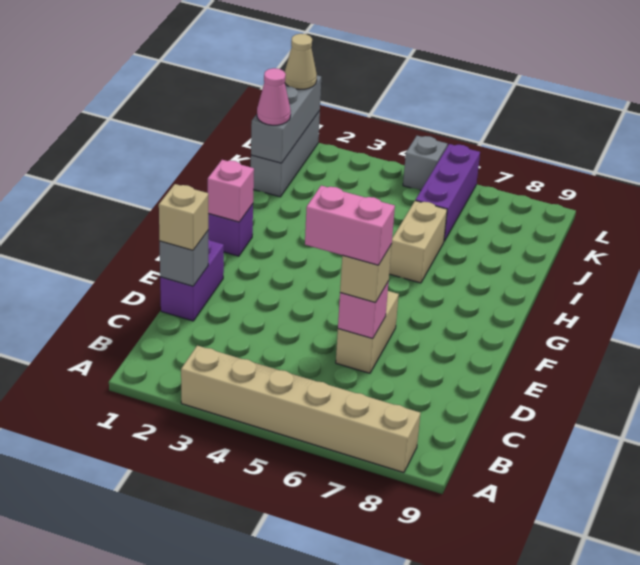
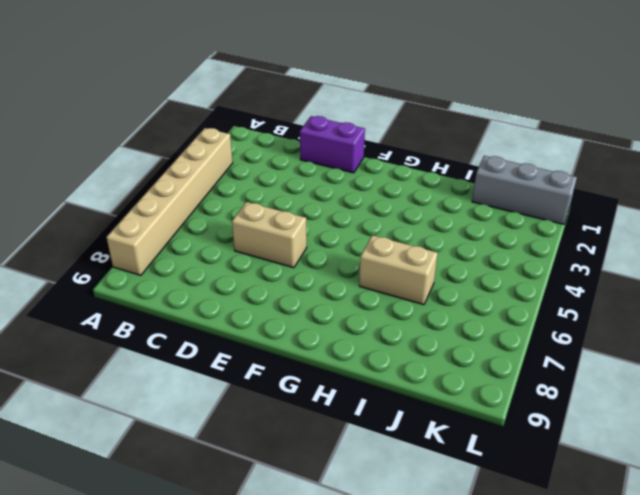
none -> purple brick G1 level 1
none -> purple brick J6:L6 level 1
none -> grey brick L5 level 1

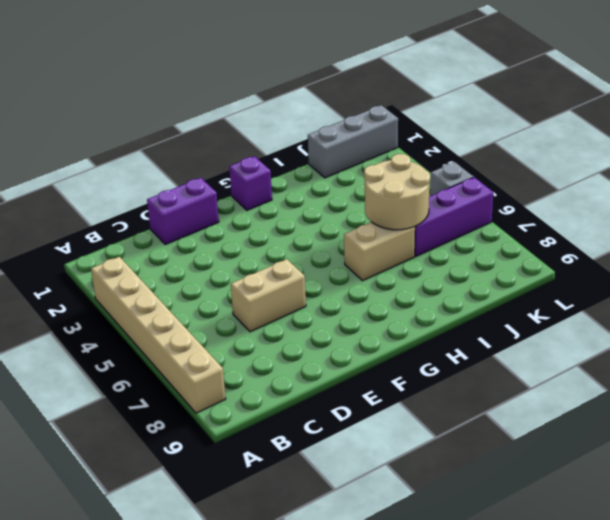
tan round brick I5:J6 level 2 -> none
none -> grey brick D1 level 2
none -> pink brick D6 level 2
none -> pink brick G1 level 2

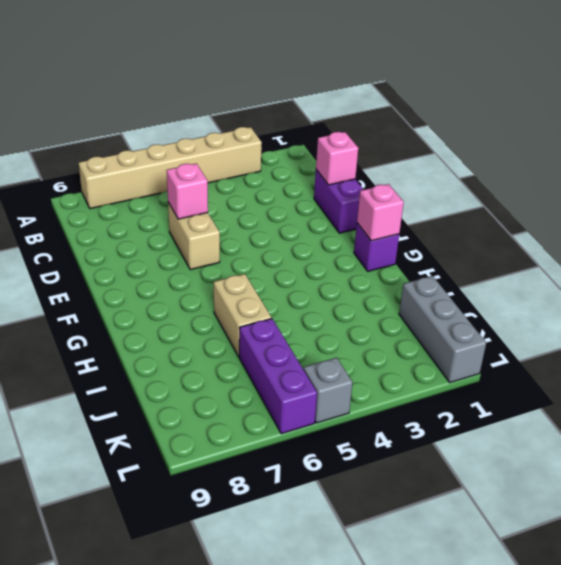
pink brick D1 level 2 -> grey brick D1 level 2
none -> grey brick J1:L1 level 2
none -> tan brick D1 level 3
none -> tan brick D6 level 3

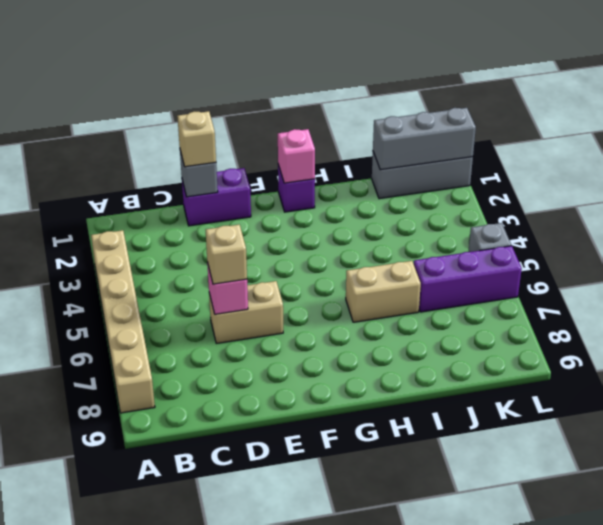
none -> pink cone J1 level 3
none -> tan cone L1 level 3
none -> pink brick D5:D6 level 4

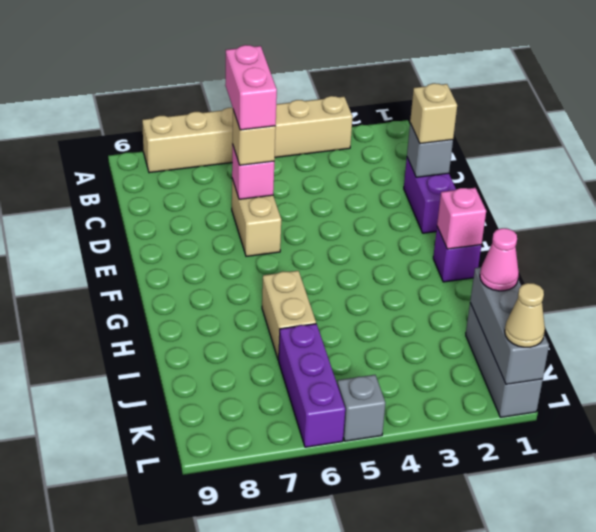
pink brick C6:D6 level 4 -> pink brick D5:D6 level 4

